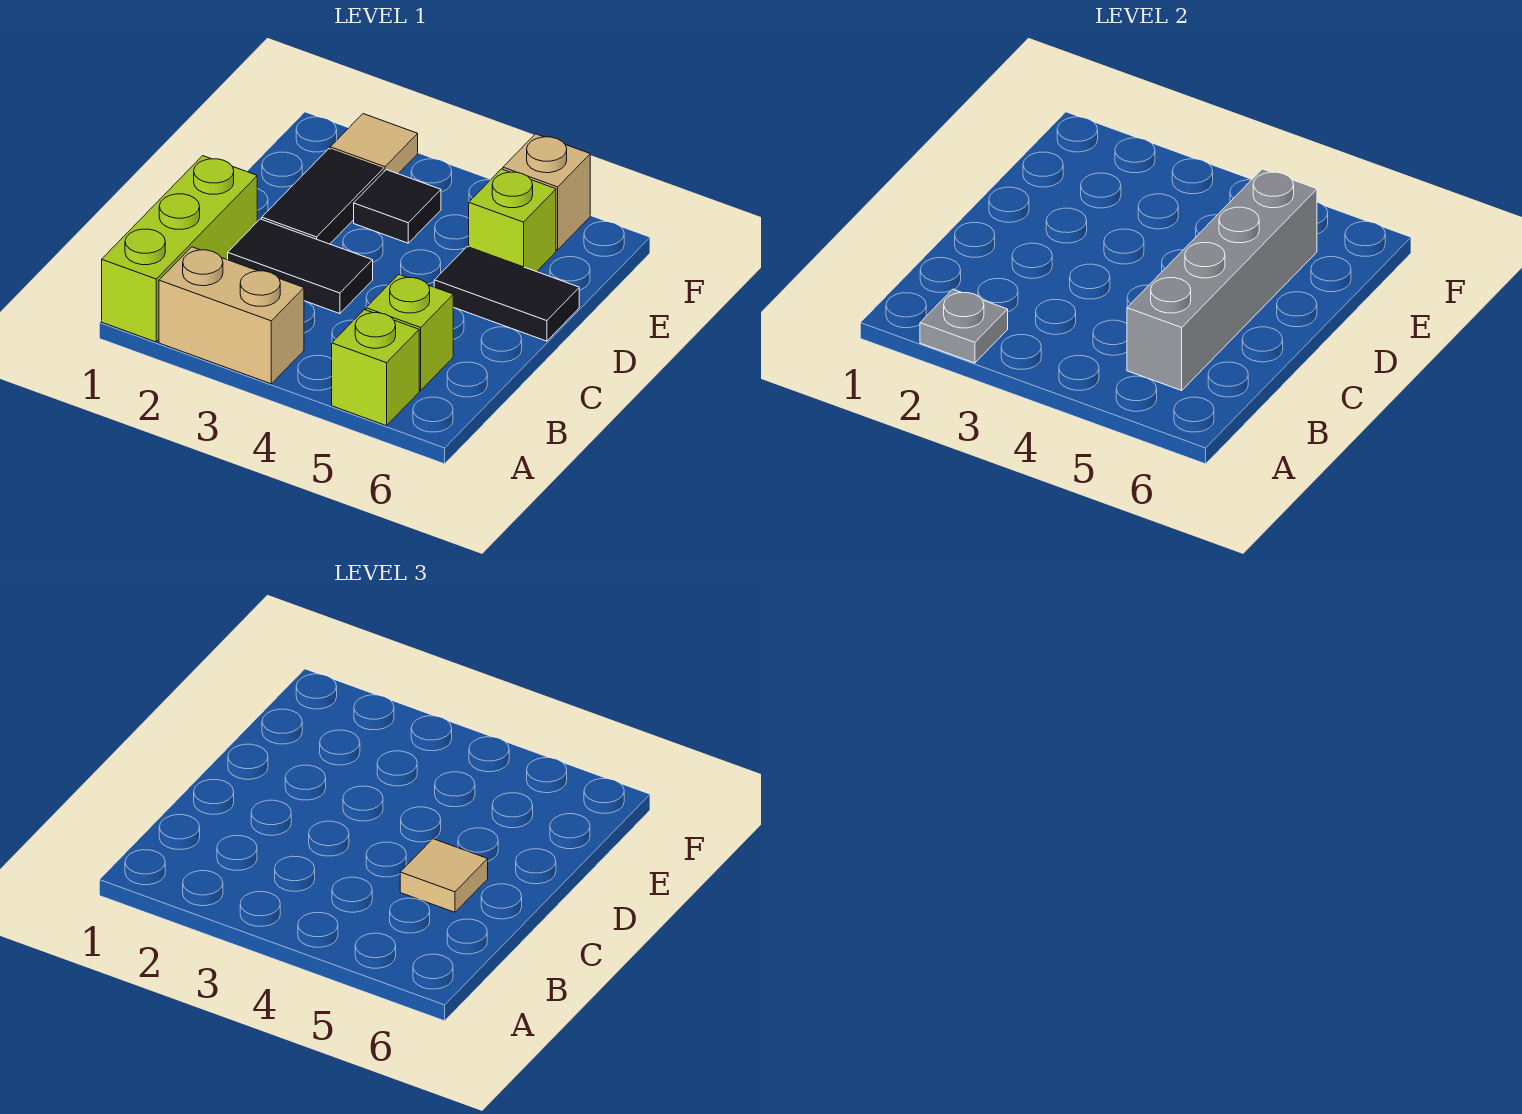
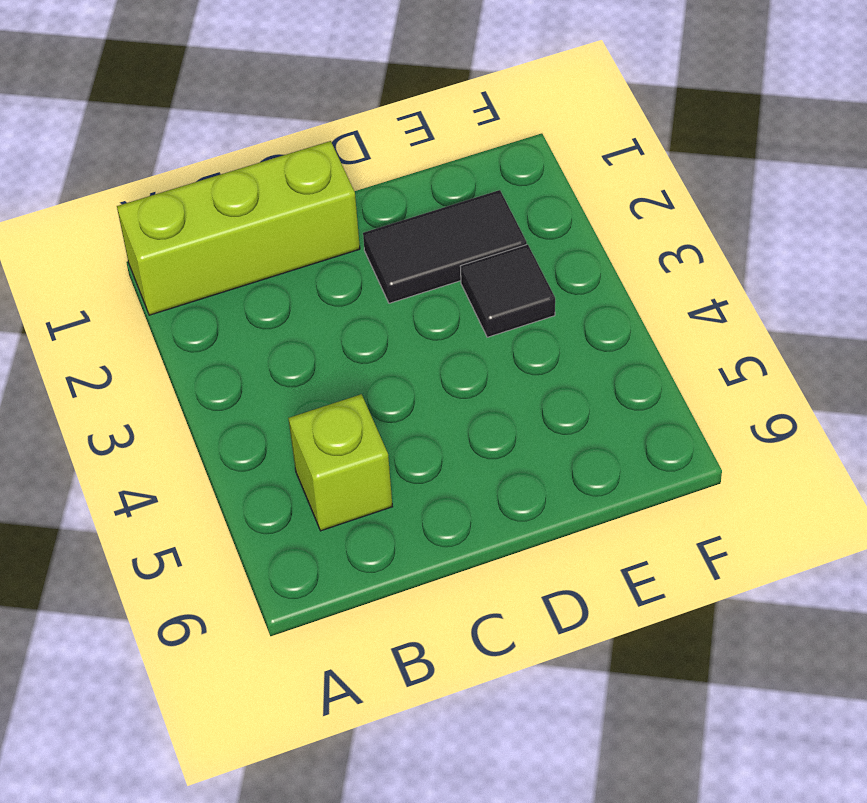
none -> tan brick A2:A3 level 1
none -> lime brick A5 level 1
none -> black tile C2:C3 level 1

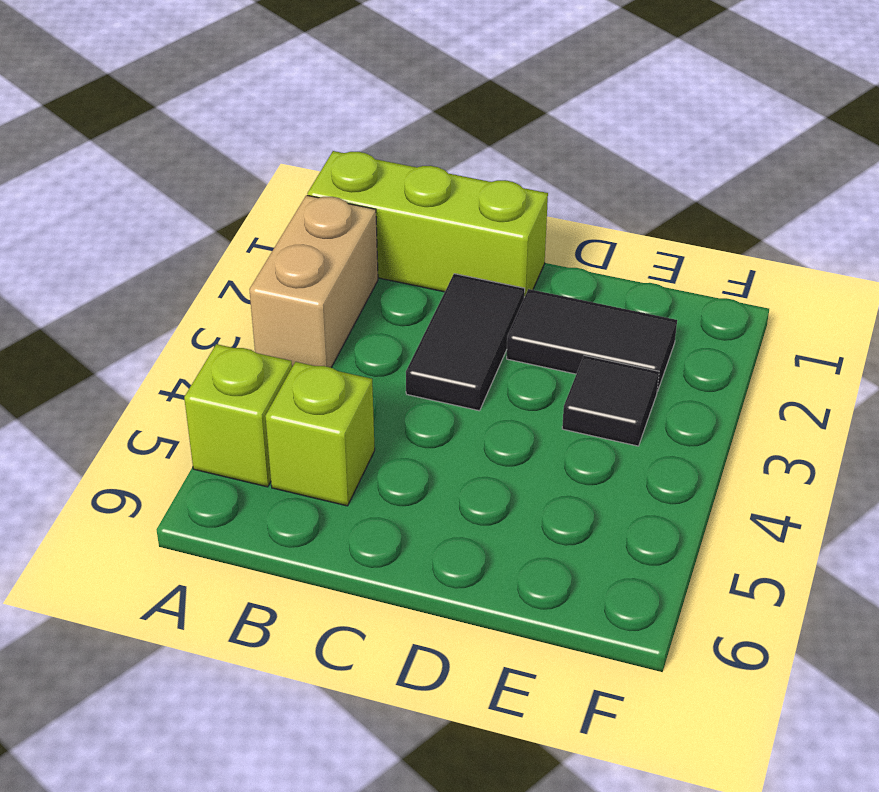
none -> black tile D5:D6 level 1
none -> lime brick E5 level 1
none -> tan tile F2 level 1

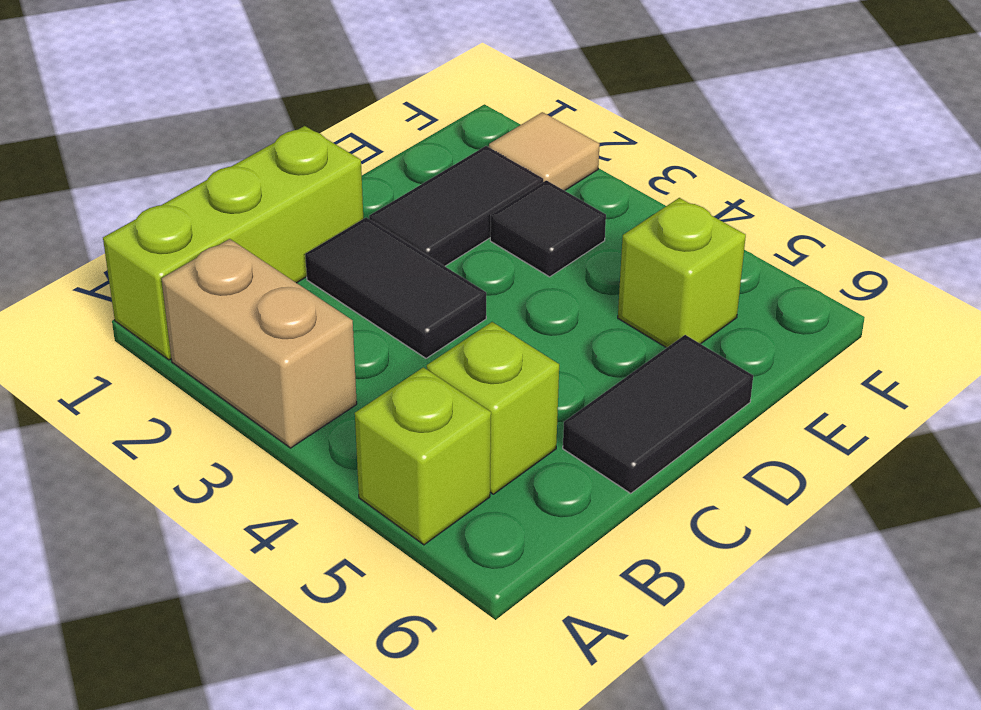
black tile C6:D6 level 1 -> black tile D5:D6 level 1
none -> tan brick F5 level 1
none -> grey plate A2 level 2
none -> grey brick B5:E5 level 2

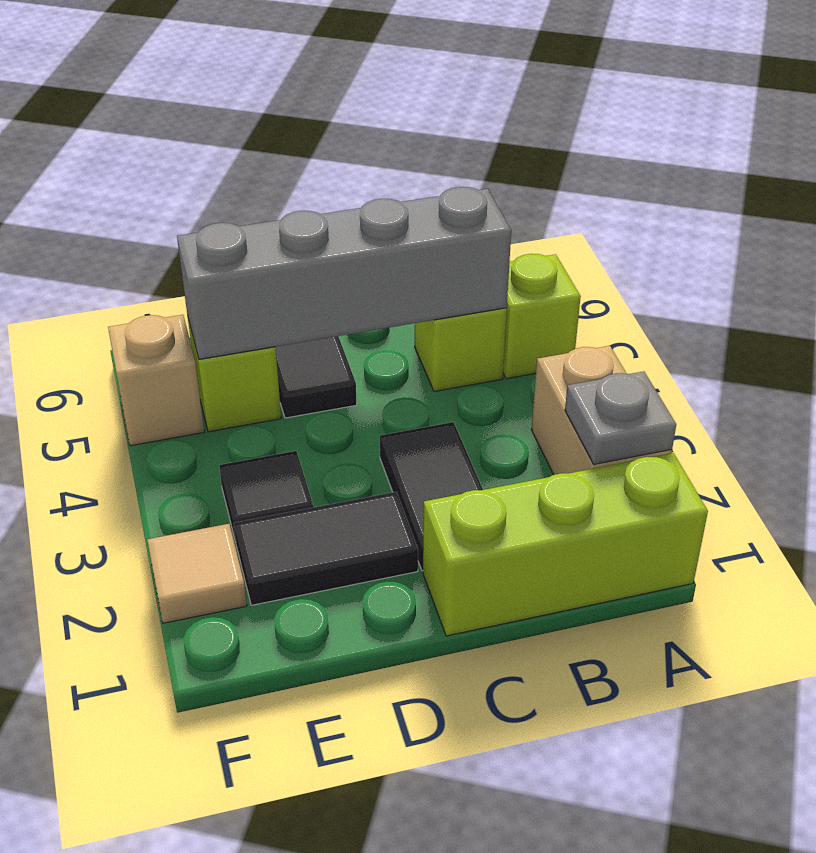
none -> tan tile C5 level 3

